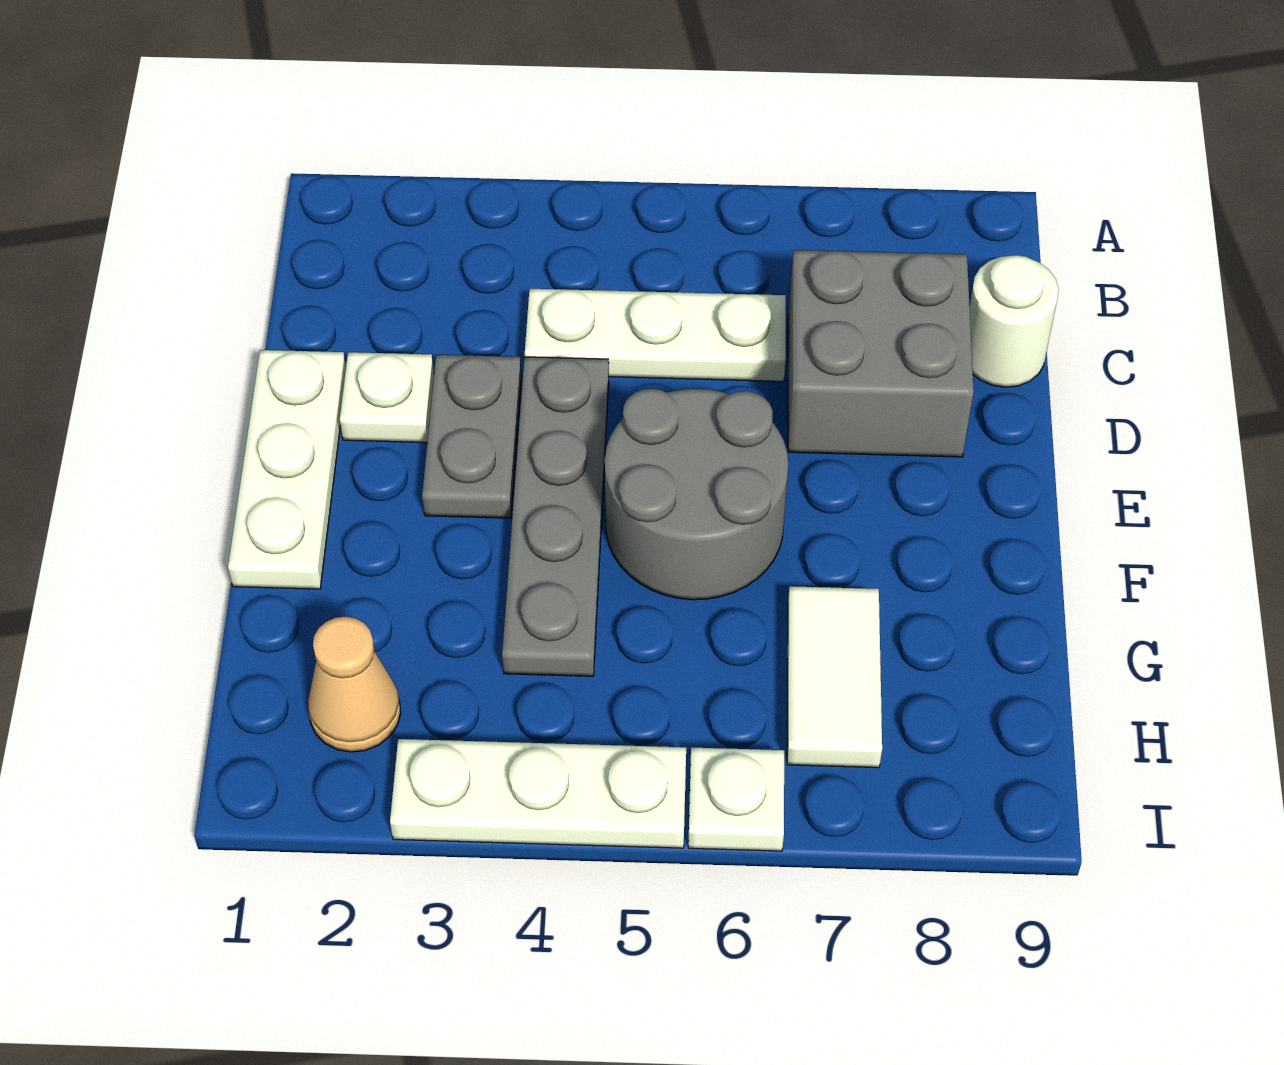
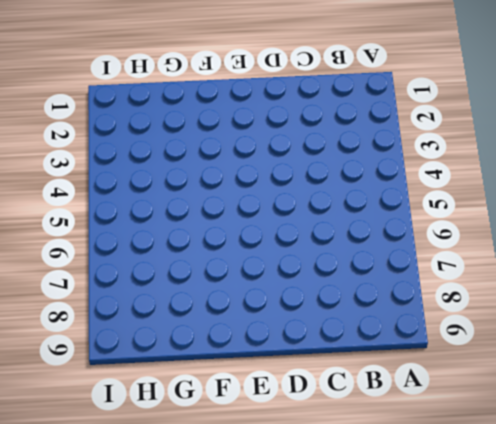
none -> white plate C4:C6 level 1
none -> grey brick C7:D8 level 1
none -> white round brick C9 level 1

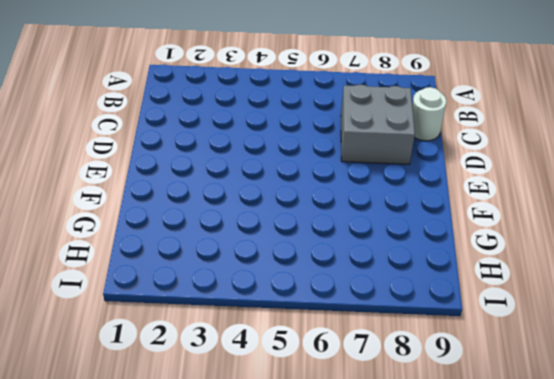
none -> white plate C4:C6 level 1
none -> white plate D1:F1 level 1
none -> white plate D2 level 1

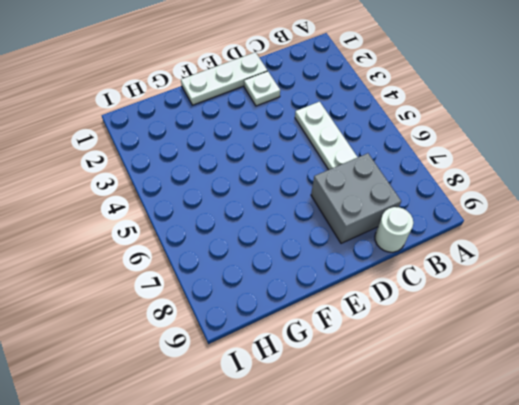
none -> grey plate D3:E3 level 1
none -> grey plate D4:G4 level 1
none -> grey round brick E5:F6 level 1

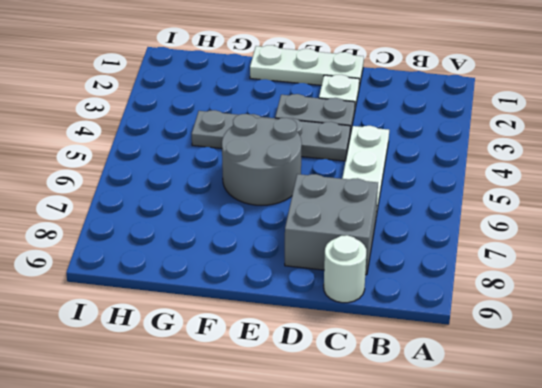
none -> white tile G7:H7 level 1
none -> tan cone H2 level 1
none -> white plate I3:I5 level 1

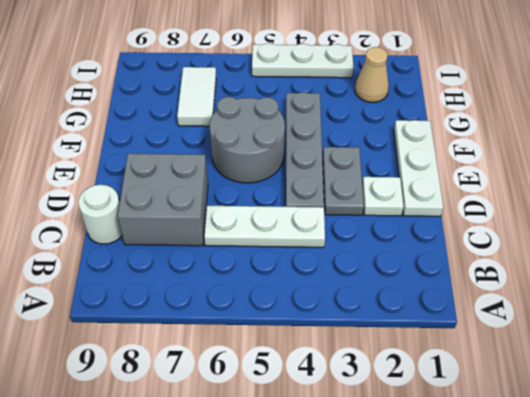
none -> white plate I6 level 1

